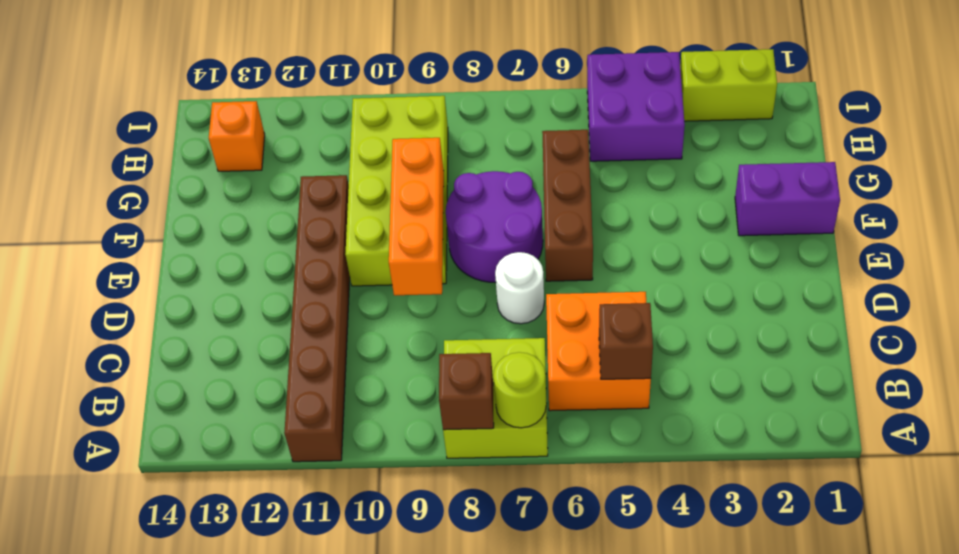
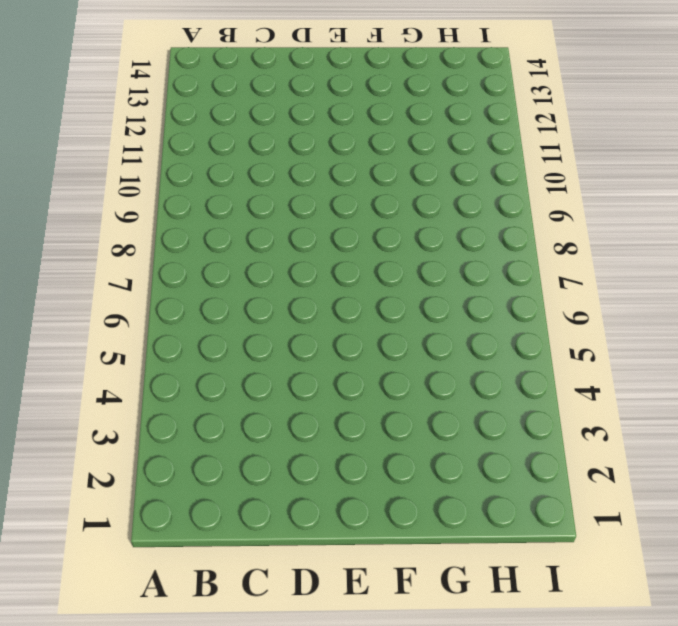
none -> lime brick A7:B8 level 1
none -> brown brick A11:F11 level 1
none -> orange brick B5:C6 level 1

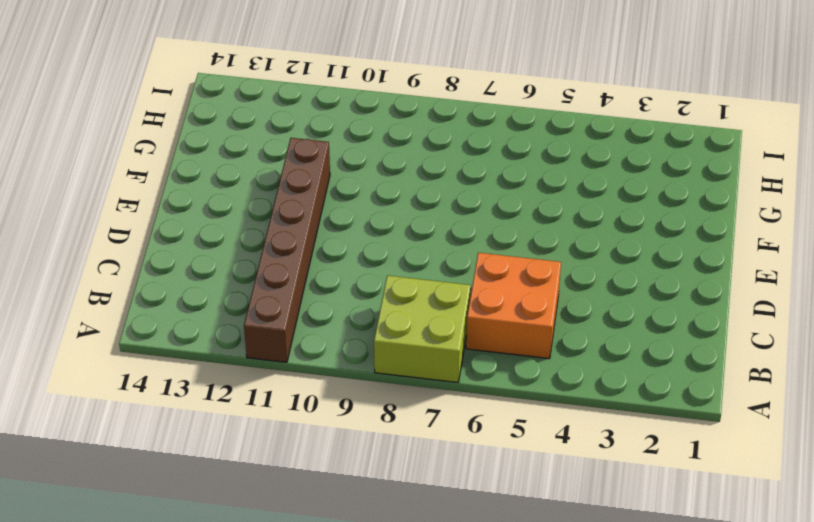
none -> white round brick D7 level 1
none -> brown brick E6:G6 level 1
none -> purple round brick E7:F8 level 1

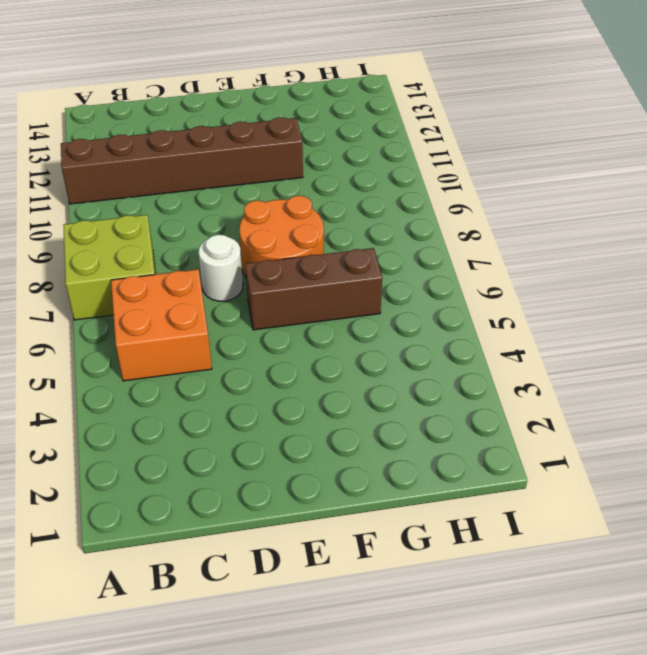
orange round brick E7:F8 level 1 -> purple round brick E7:F8 level 1
none -> lime brick E9:H10 level 1
none -> purple brick F1:F2 level 1
none -> purple brick H4:I5 level 1

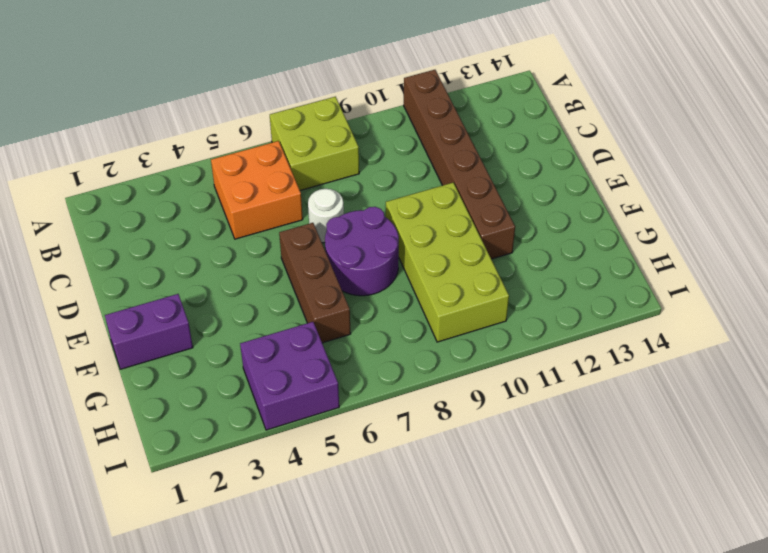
none -> orange brick H13 level 1
none -> lime brick I2:I3 level 1
none -> lime round brick A7 level 2

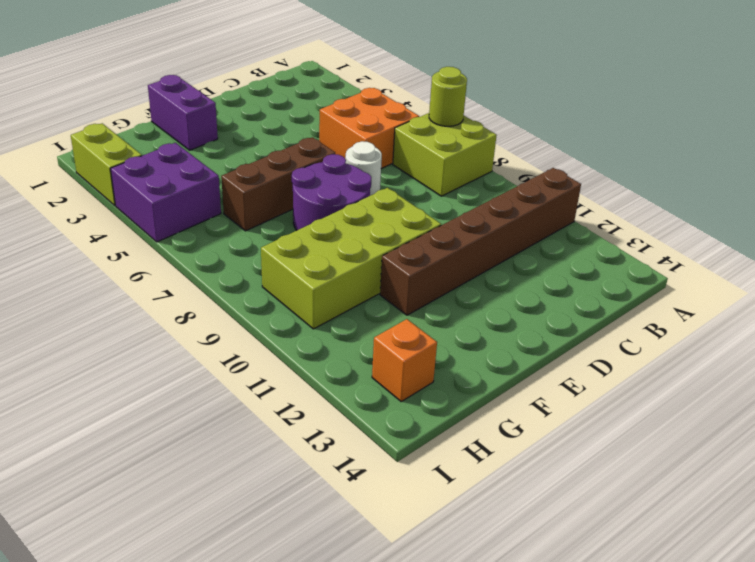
none -> brown brick A8 level 2
none -> brown brick B5 level 2
none -> orange brick D9:F9 level 2

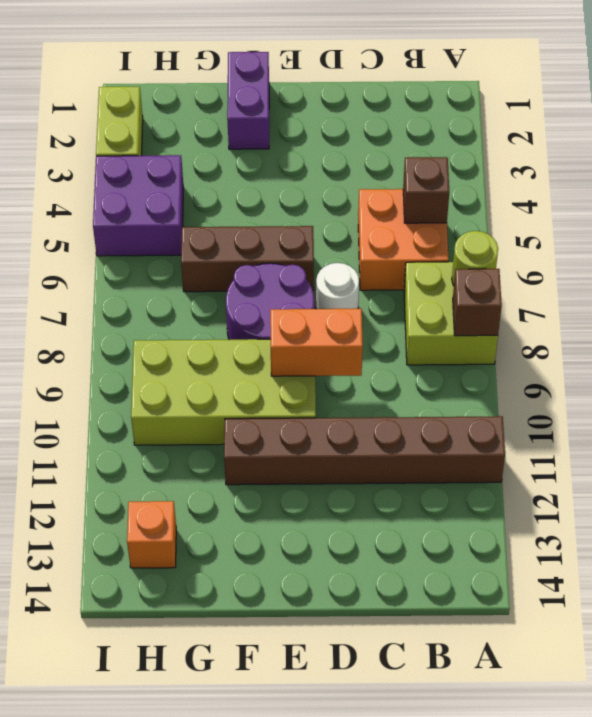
orange brick D9:E9 level 2 -> orange brick D9:F9 level 2

